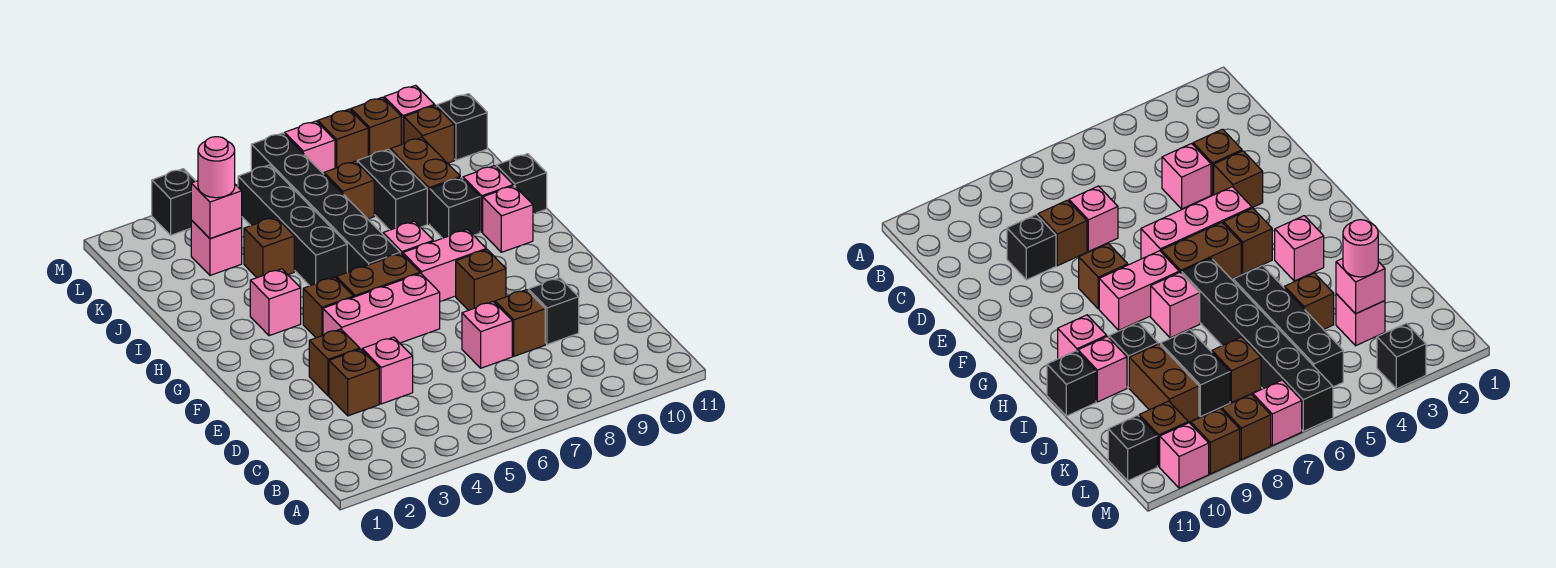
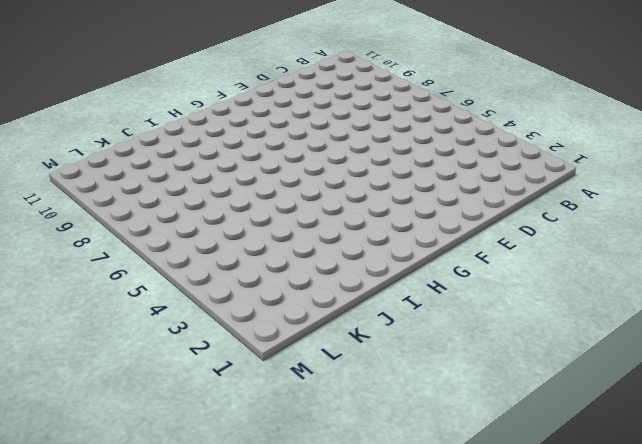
none -> brown brick D3 level 1
none -> pink brick D4 level 1
none -> pink brick D7 level 1
none -> brown brick D8 level 1

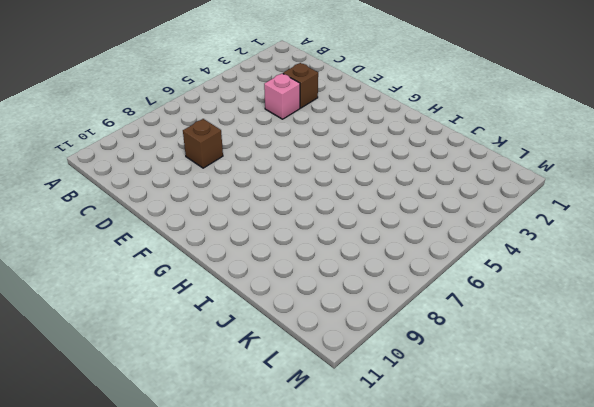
none -> pink brick D7 level 1
none -> black brick D9 level 1
none -> brown brick E3 level 1
none -> pink brick F4:F6 level 1

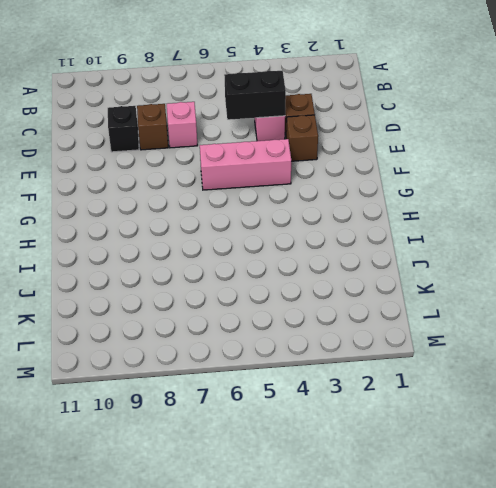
black brick D4:D5 level 2 -> black brick J8:K8 level 1
none -> brown brick F8 level 1
none -> brown brick G4 level 1
none -> brown brick G5:G6 level 1
none -> pink brick G7:G8 level 1

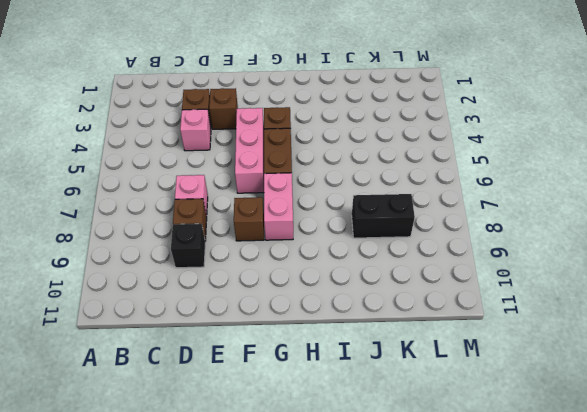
none -> pink brick H3 level 1
none -> black brick H6:M6 level 1
none -> pink brick H7 level 1
none -> pink brick H10 level 1

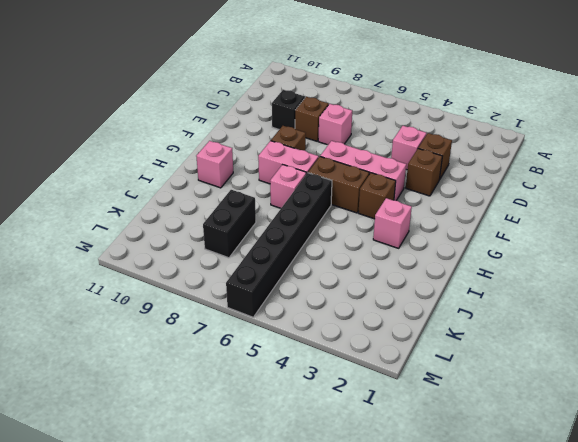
none -> black brick I5:L5 level 1
none -> black brick I9 level 1
none -> pink brick I10 level 1
none -> black brick I11 level 1

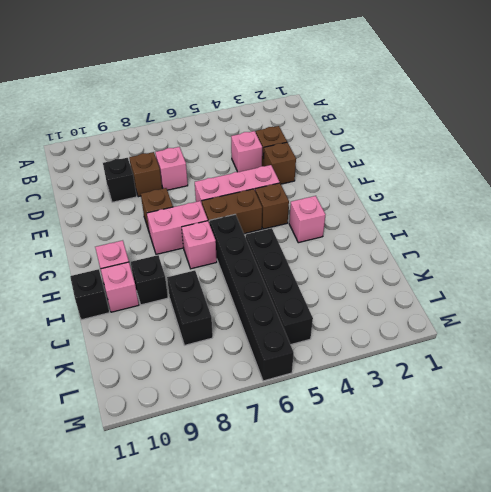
none -> brown brick J4 level 1
none -> brown brick J9:K9 level 1
none -> pink brick K3 level 1
none -> brown brick K7 level 1

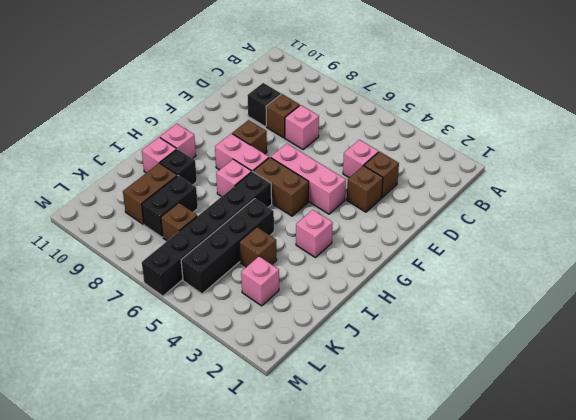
none -> brown brick G4 level 1
none -> black brick I11 level 1
none -> brown brick L10 level 1
none -> black brick L11 level 1

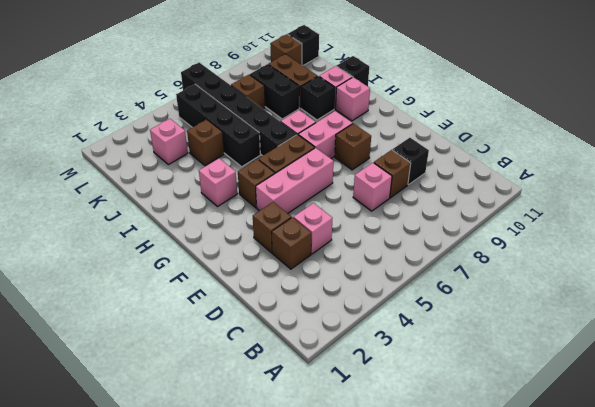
none -> black brick M3 level 1
none -> pink brick M7 level 1
none -> brown brick M8 level 1
none -> brown brick M9 level 1

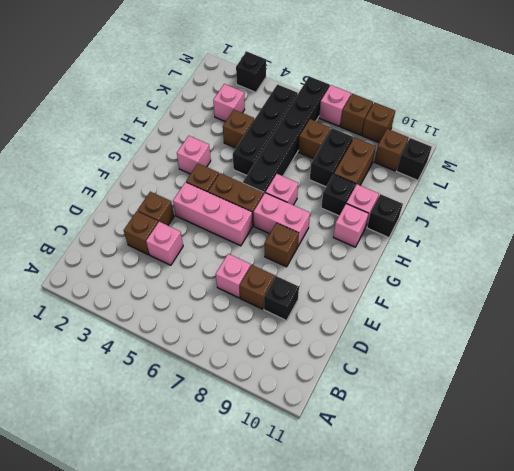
none -> pink brick M10 level 1
none -> pink brick K3 level 2
none -> pink round brick K3 level 3

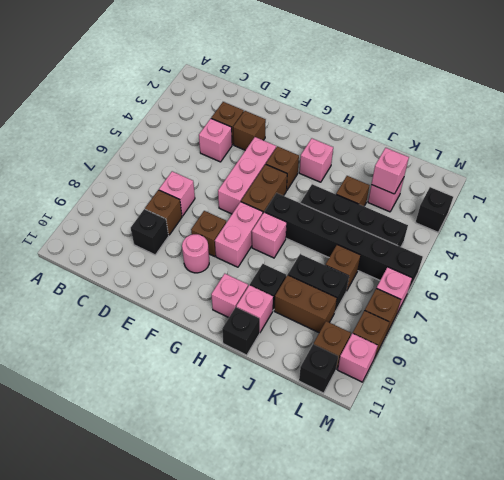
pink round brick F9 level 1 -> pink round brick K3 level 3

